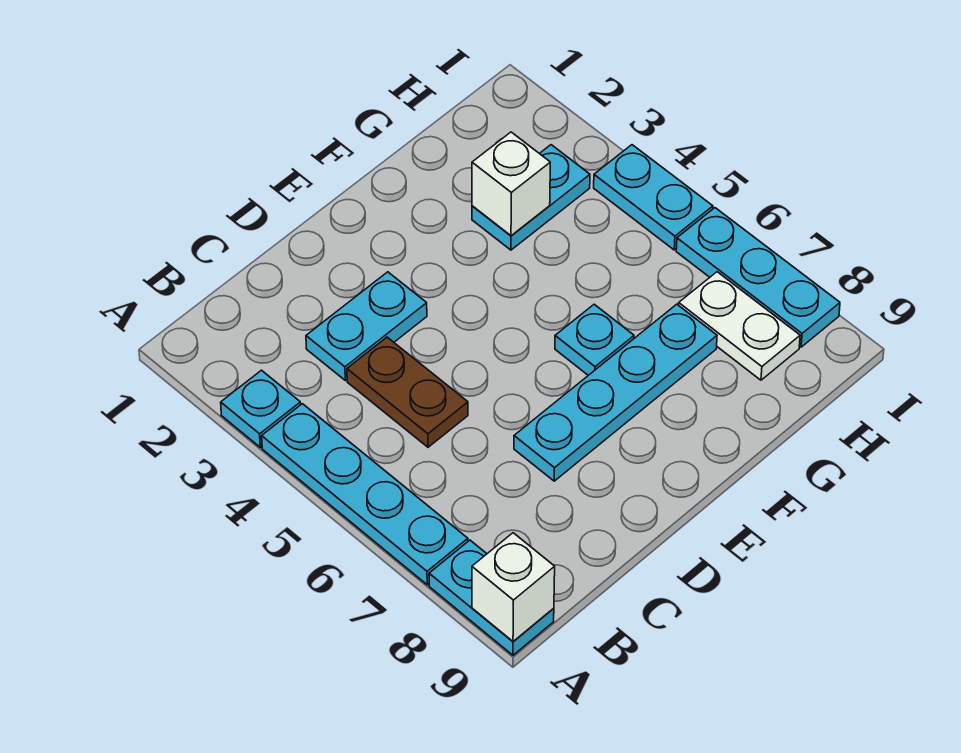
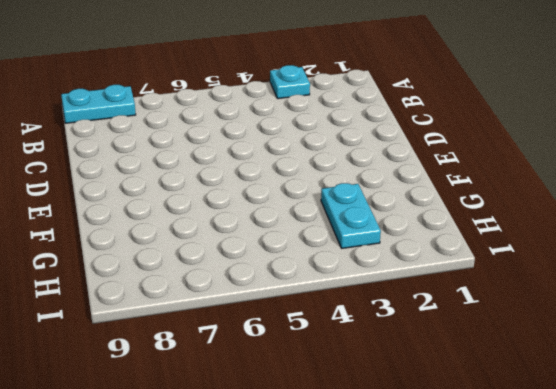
none -> cyan plate A4:A7 level 1
none -> cyan plate C3:D3 level 1
none -> brown plate C4:C5 level 1

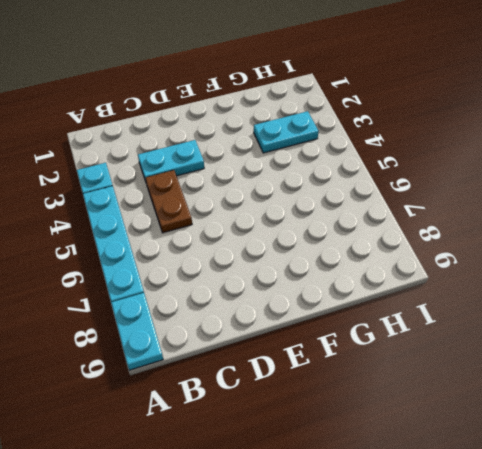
none -> cyan plate D7:G7 level 1
none -> cyan plate F6 level 1
none -> white plate H7:H8 level 1

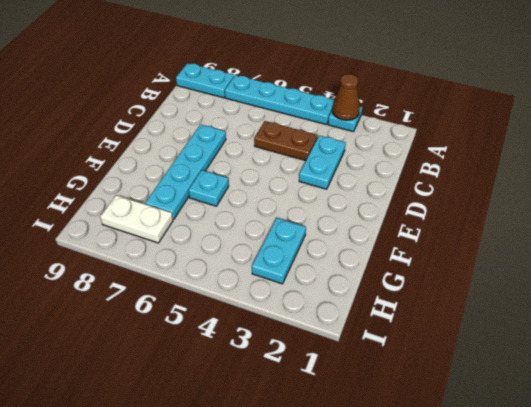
brown cone A3 level 2 -> none
none -> cyan plate I4:I5 level 1
none -> cyan plate I6:I8 level 1
none -> white brick A9 level 2

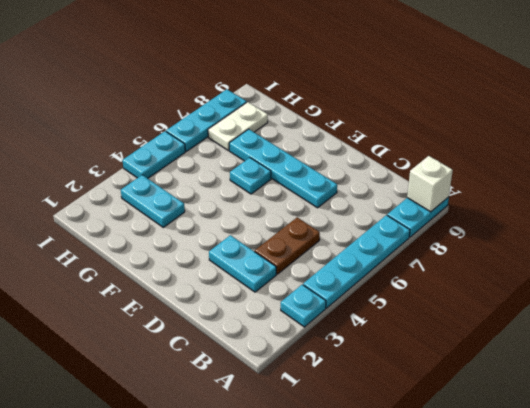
none -> white brick G3 level 2

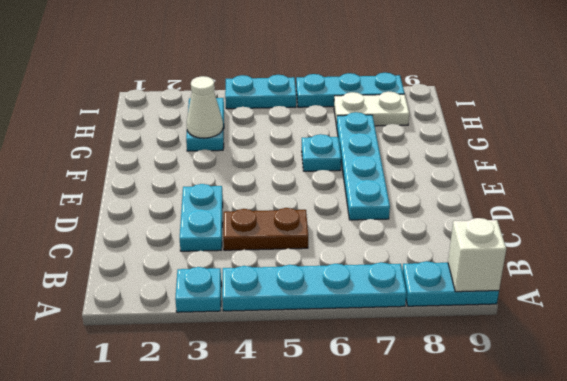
white cone G3 level 2 -> white brick G3 level 2

